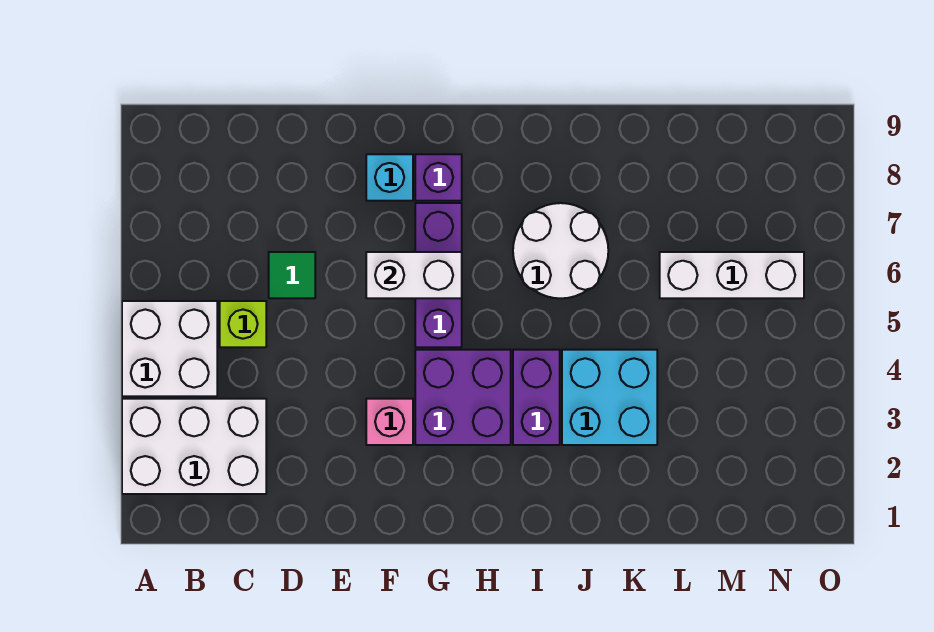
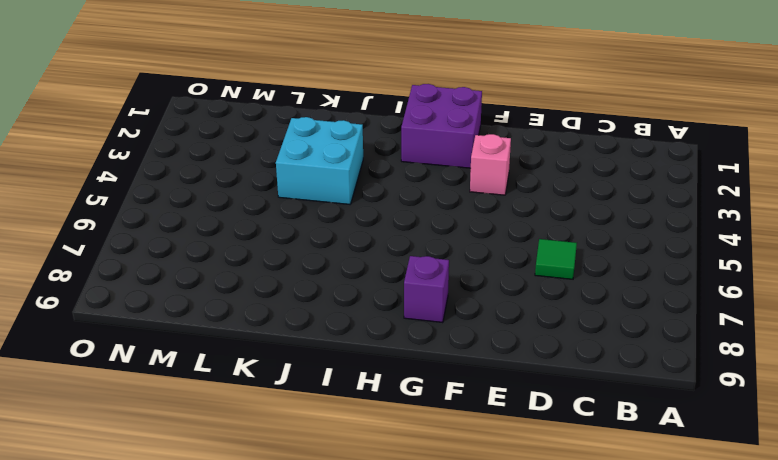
purple brick G1:H2 level 1 -> purple brick G3:H4 level 1
none -> white brick A2:C3 level 1
none -> white brick A4:B5 level 1
none -> lime brick C5 level 1

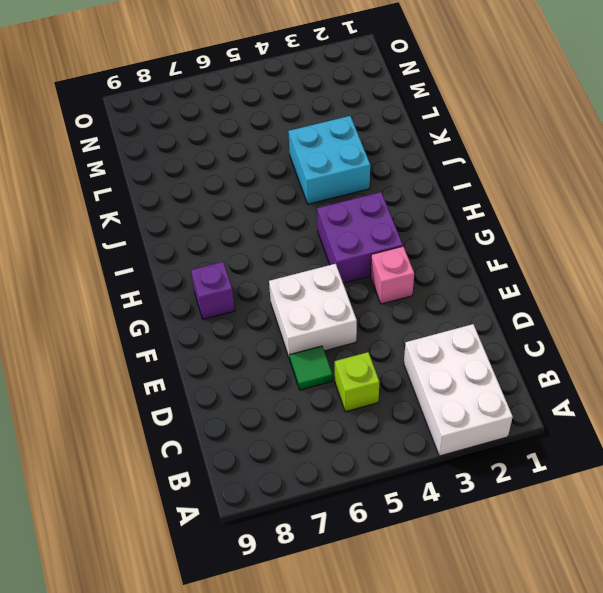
white brick E5:F6 level 1 -> white brick A4:B5 level 1
none -> cyan brick F8 level 1
none -> purple brick G5:G7 level 1
none -> purple brick I3:I4 level 1

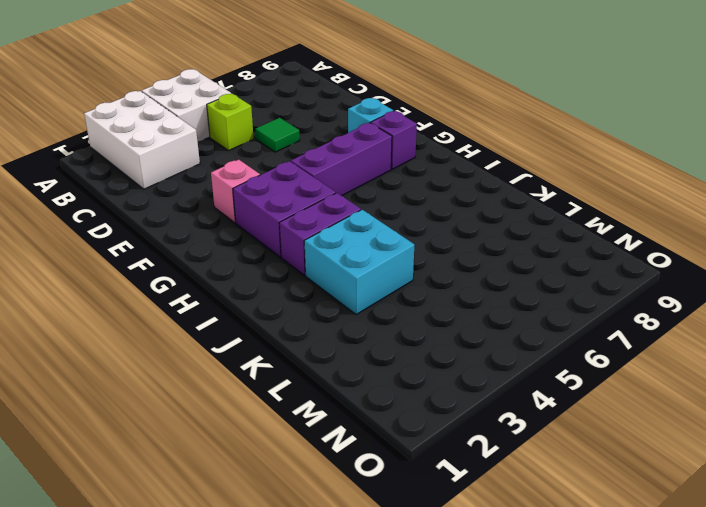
none -> white round brick I6:J7 level 1
none -> white brick L6:N6 level 1
none -> white brick F6:G6 level 2

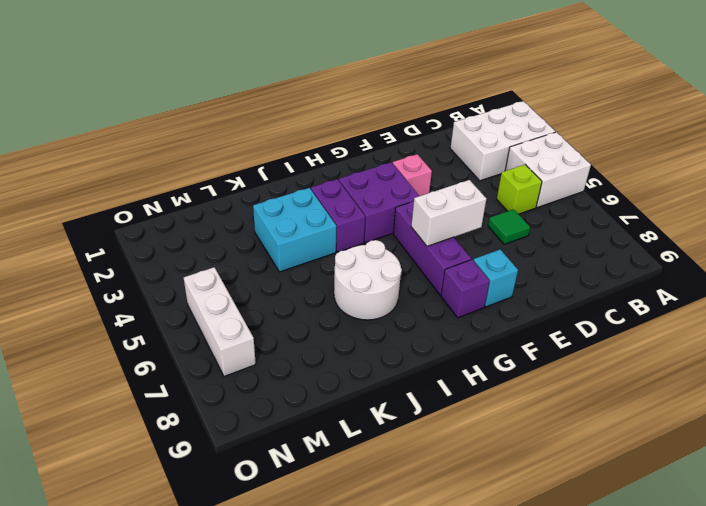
white brick N5:N7 level 1 -> white brick L6:N6 level 1

